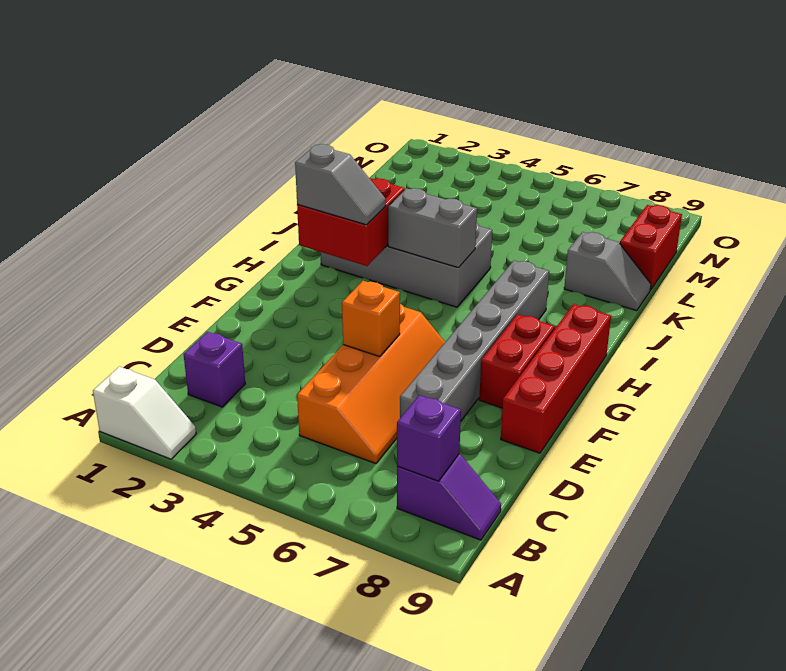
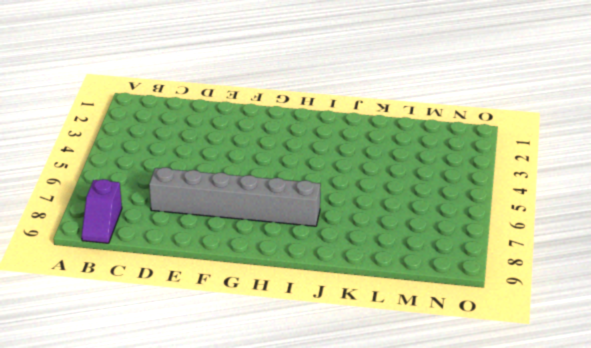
none -> white slope A1:A2 level 1 top 1
none -> purple brick C2 level 1
none -> orange slope C5:F6 level 1 top 5

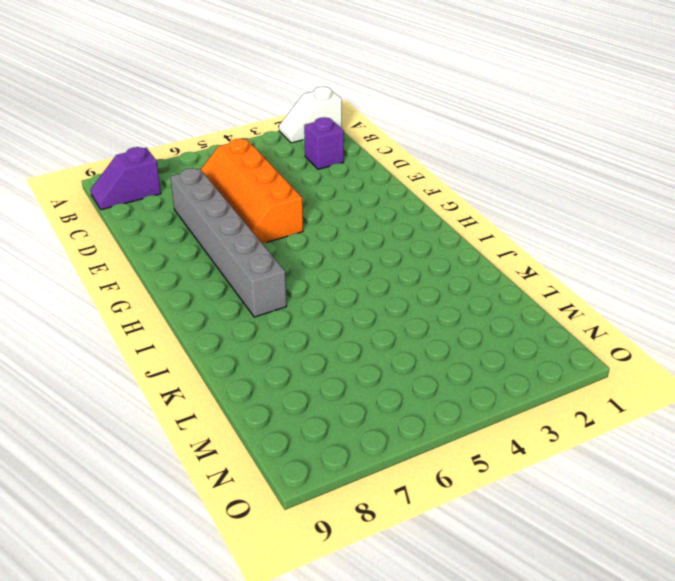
none -> red brick E9:H9 level 1
none -> red brick F8:G8 level 1
none -> grey brick I2:J5 level 1

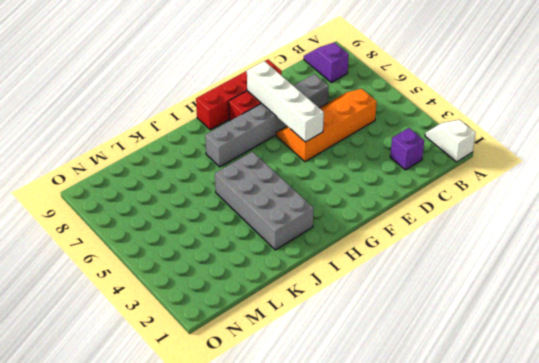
white brick F5:F8 level 2 -> none
none -> grey slope K8:K9 level 1 top 8
none -> red brick L9:M9 level 1
none -> purple brick B8 level 2

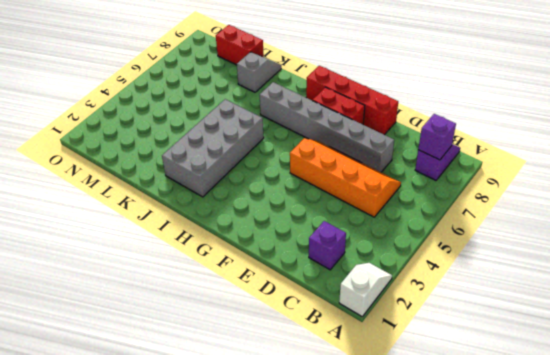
none -> orange brick E5 level 2
none -> red brick H2:I3 level 2
none -> grey brick I4:I5 level 2

